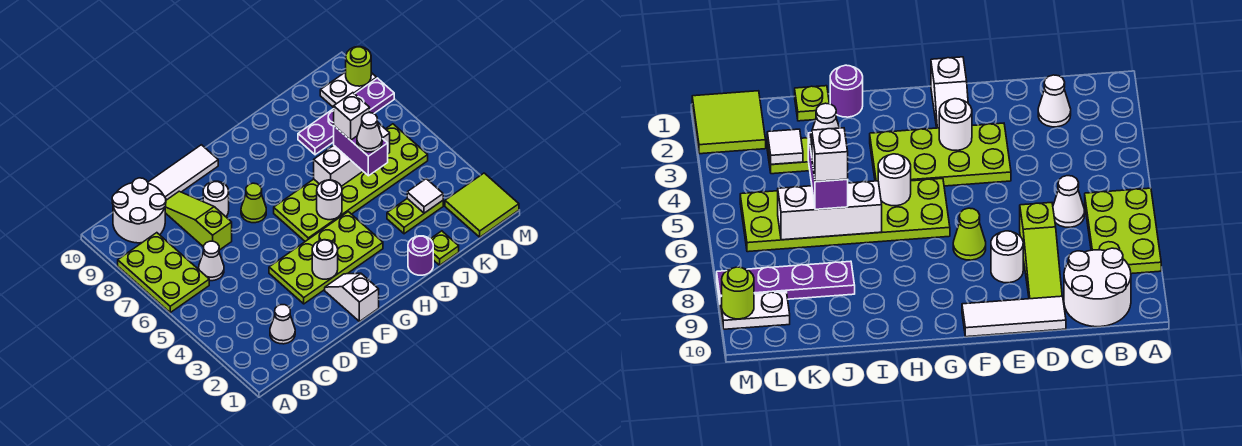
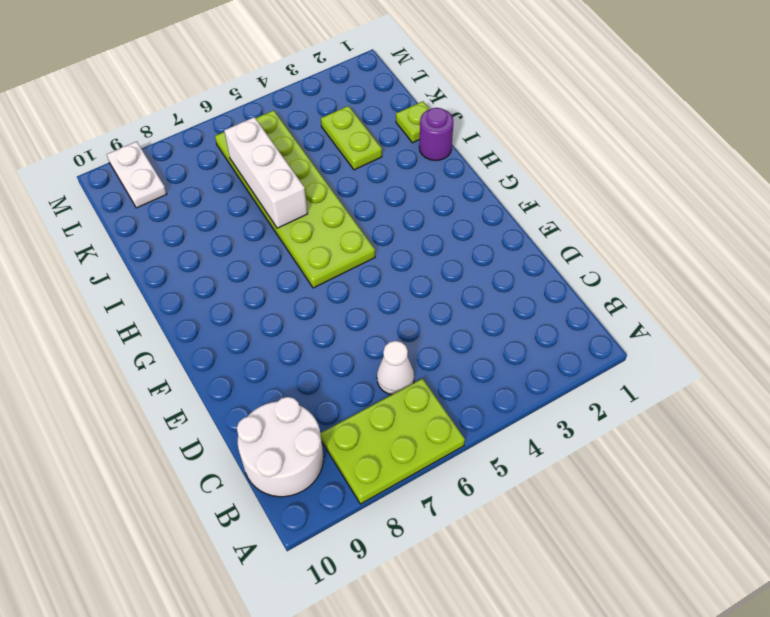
none -> white cone C2 level 1
none -> lime slope D7:D9 level 1 top 7
none -> white tile D10:F10 level 1

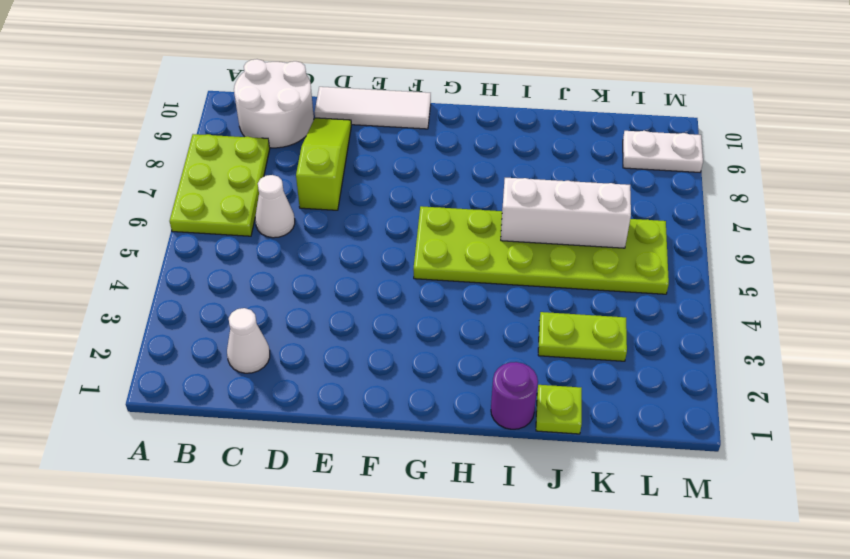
none -> lime plate E3:H4 level 1
none -> white round brick E8 level 1
none -> white slope F1:F2 level 1 top 1

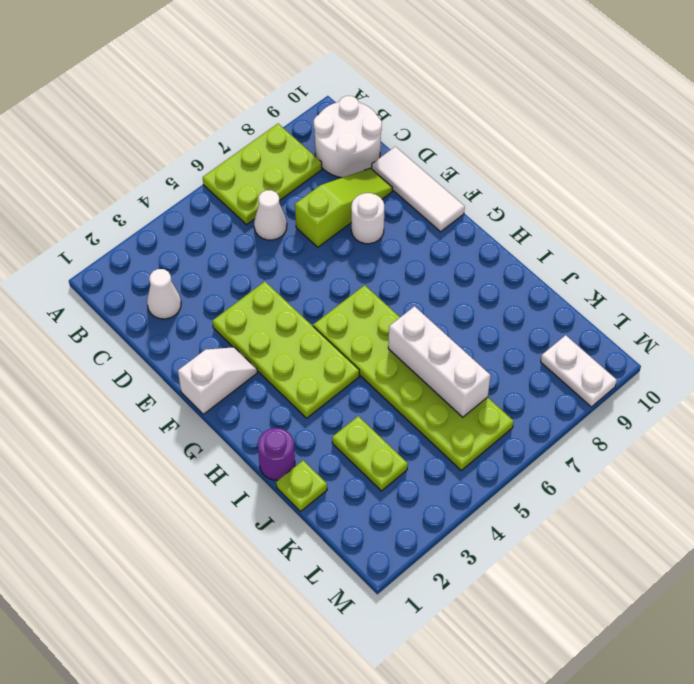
none -> lime cone F7 level 1
none -> purple plate J8:M8 level 1
none -> lime tile L1:M2 level 1

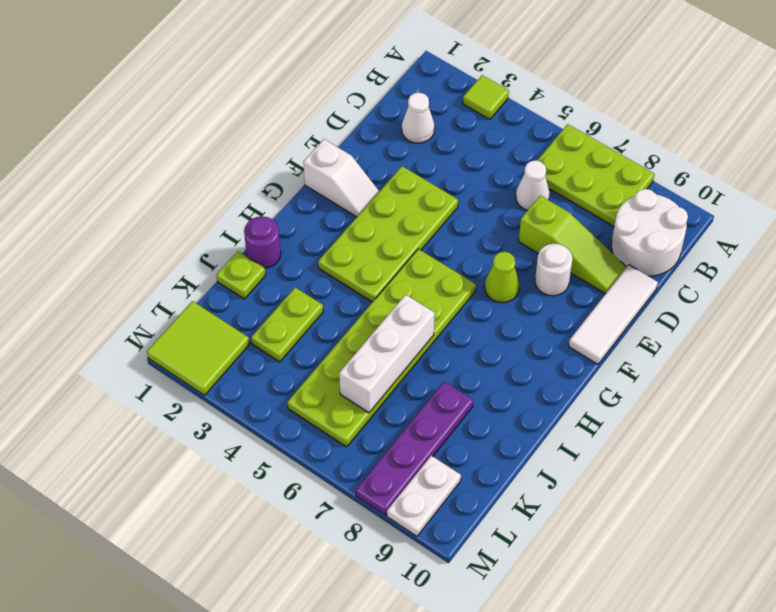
lime tile A3 level 1 -> none
none -> white round brick F3 level 2
none -> white round brick H5 level 2
none -> white tile K3 level 2

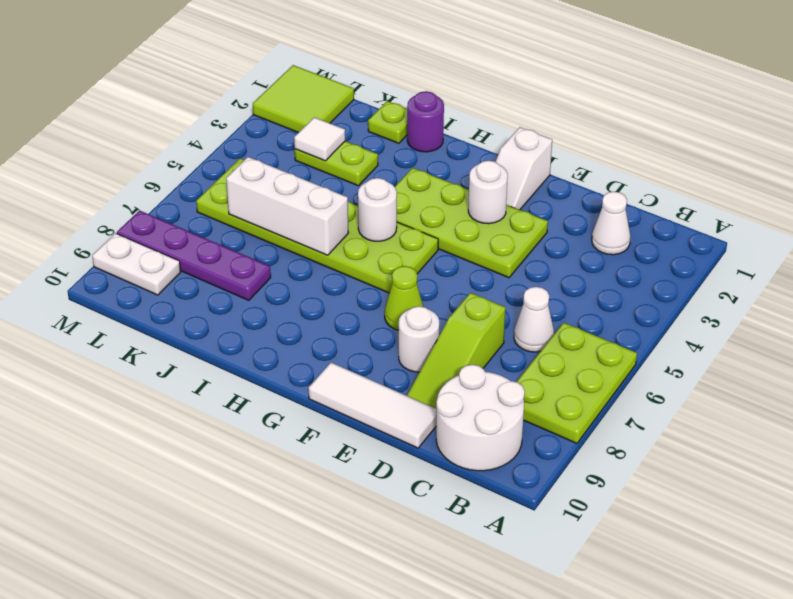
none -> lime round brick M9 level 2
none -> purple brick J5:J6 level 3
none -> white cone J5 level 4

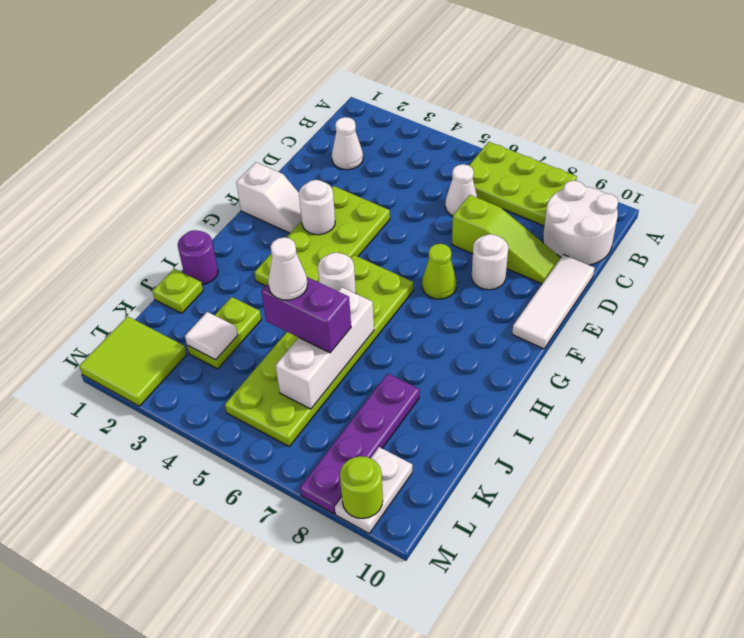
none -> white brick J6 level 4

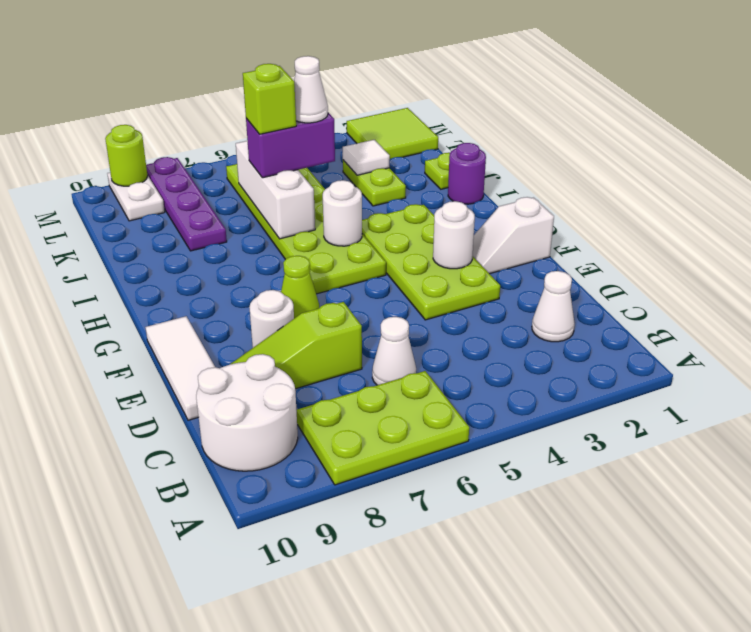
lime brick J6 level 4 -> white brick J6 level 4

